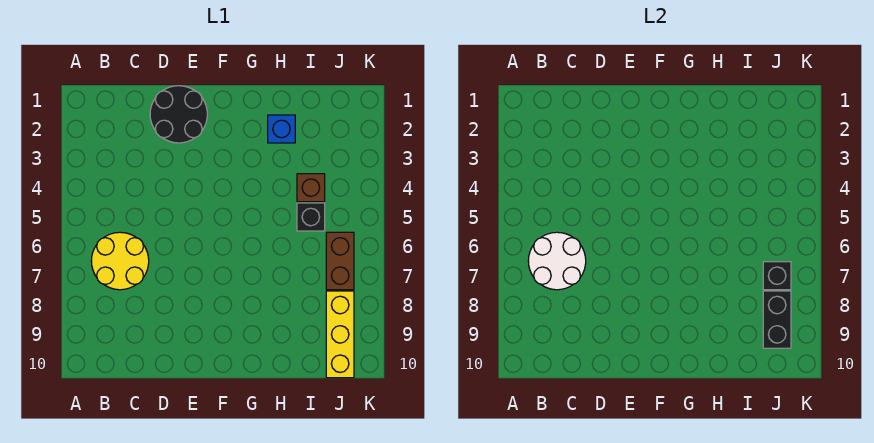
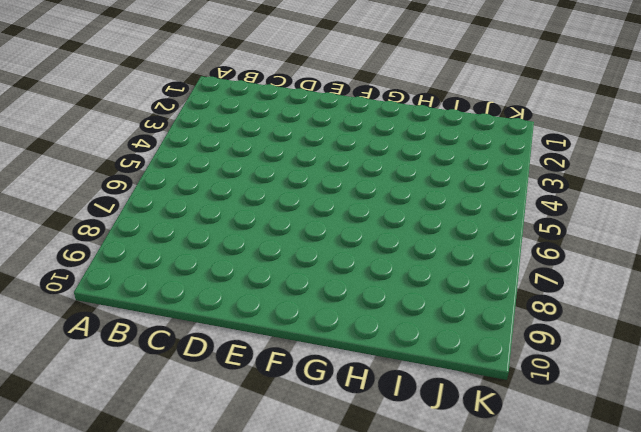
none -> yellow round brick B6:C7 level 1
none -> black round brick D1:E2 level 1

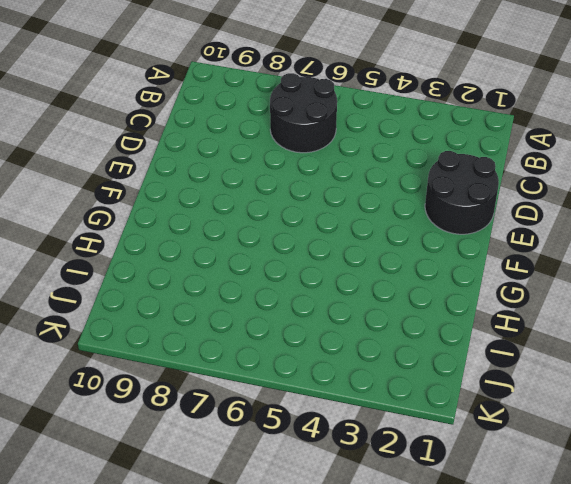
black round brick B6:C7 level 1 -> yellow round brick B6:C7 level 1
none -> blue brick H2 level 1
none -> brown brick I4 level 1

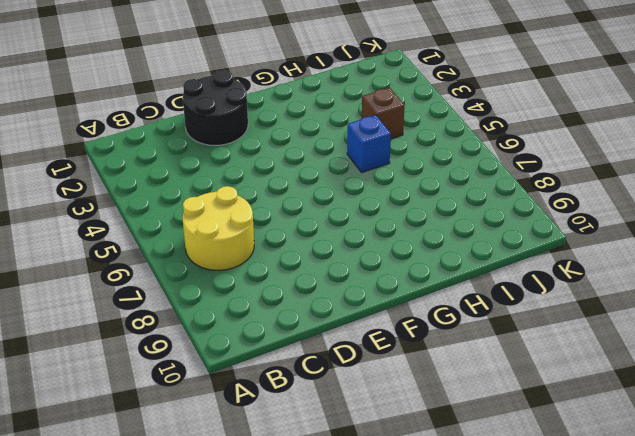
blue brick H5 level 1 -> blue brick H2 level 1
none -> black brick I5 level 1
none -> brown brick J6:J7 level 1

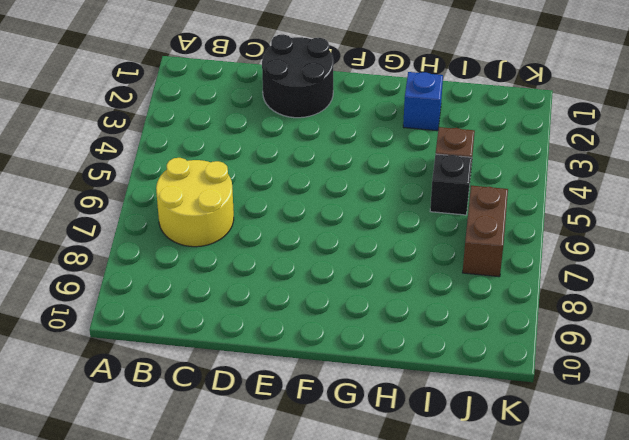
none -> yellow brick J8:J10 level 1
none -> white round brick B6:C7 level 2

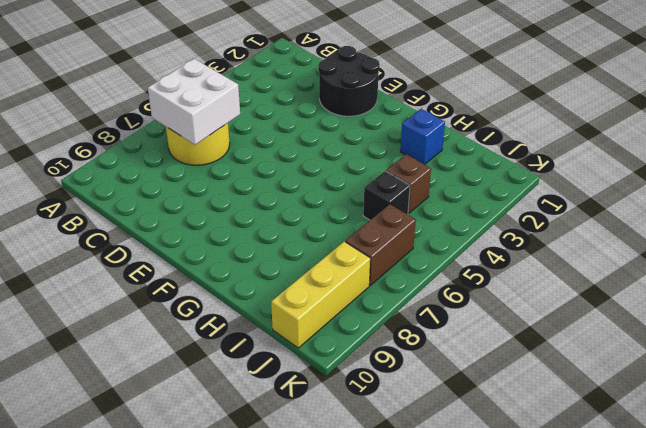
white brick B6:C7 level 2 -> white round brick B6:C7 level 2
none -> black brick J7 level 2
none -> black brick J8:J9 level 2

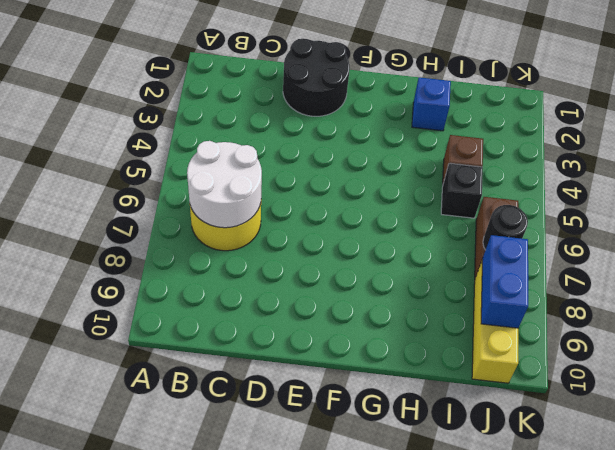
black round brick J7 level 2 -> black brick J7 level 2
blue brick J8:J9 level 2 -> black brick J8:J9 level 2

